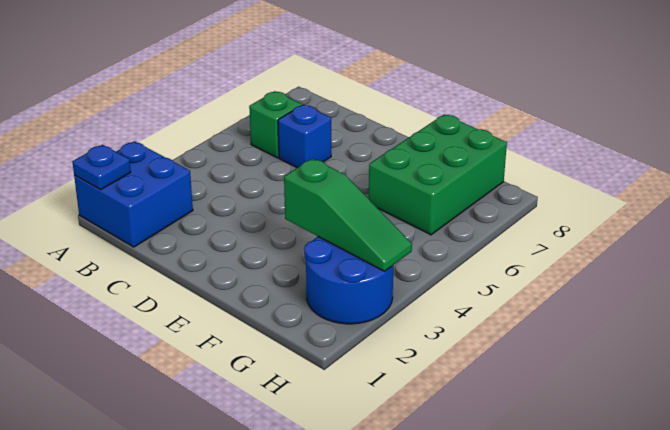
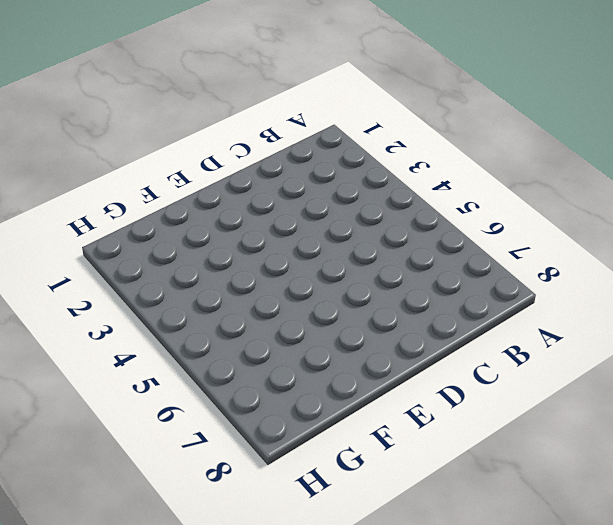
none -> blue brick A1:B2 level 1
none -> green brick B6 level 1

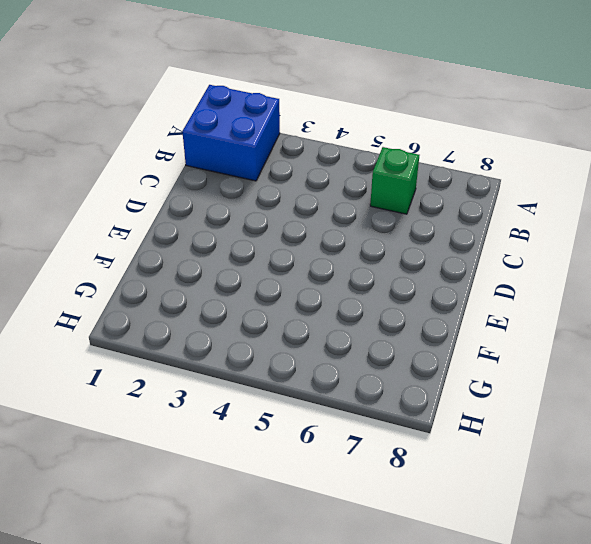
none -> blue brick C6 level 1
none -> green brick F6:G8 level 1

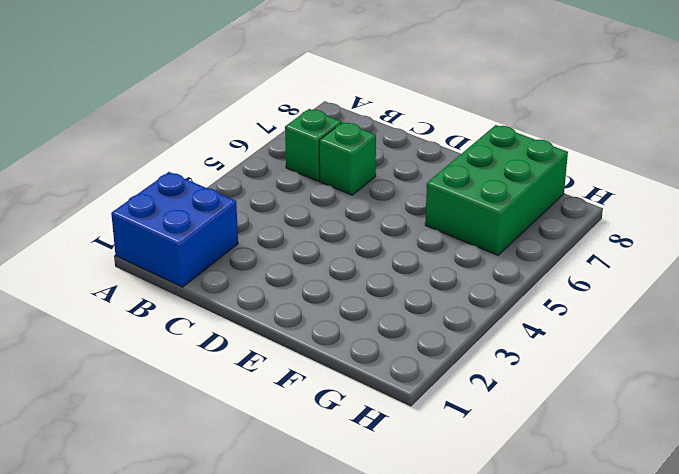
green brick C6 level 1 -> blue brick C6 level 1
none -> blue round brick G2:H3 level 1
none -> blue plate A1 level 2

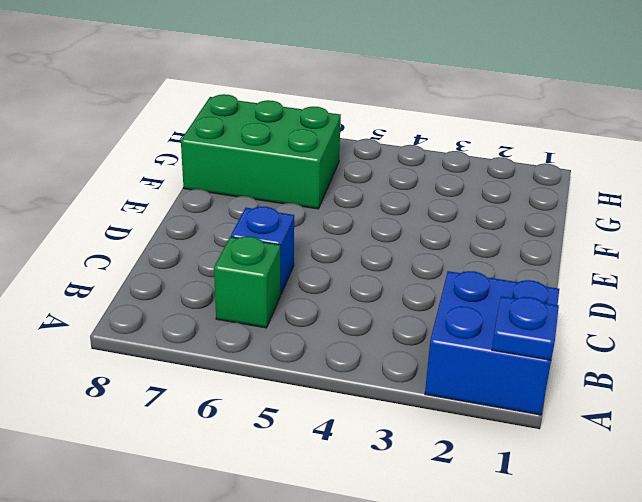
none -> blue round brick G2:H3 level 1
none -> green slope F3:H3 level 2 top F

